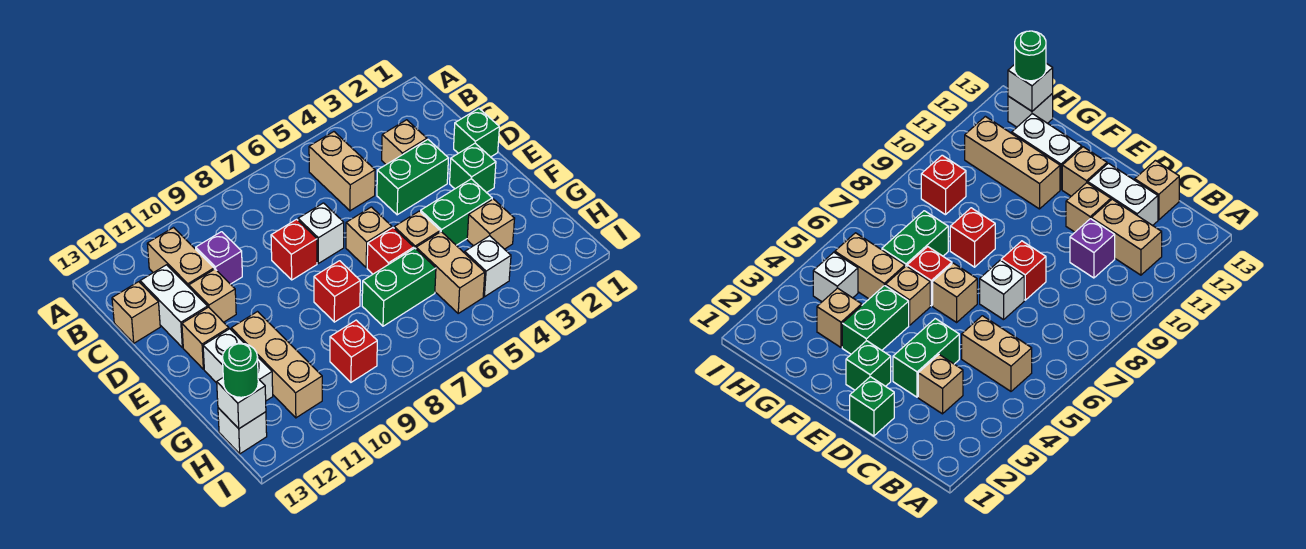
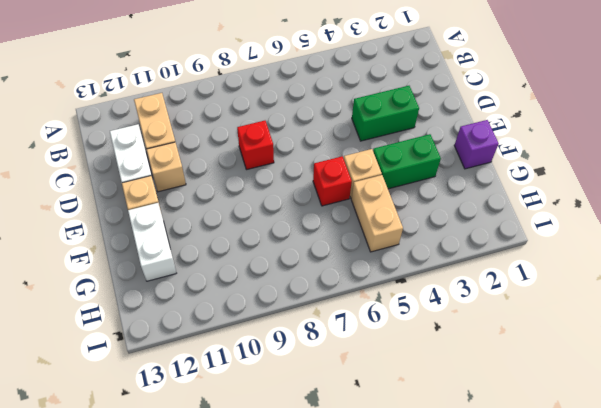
purple brick F1 level 1 -> purple brick C10 level 1
none -> tan brick B5:C5 level 1
none -> tan brick C3 level 1
none -> tan brick C13 level 1

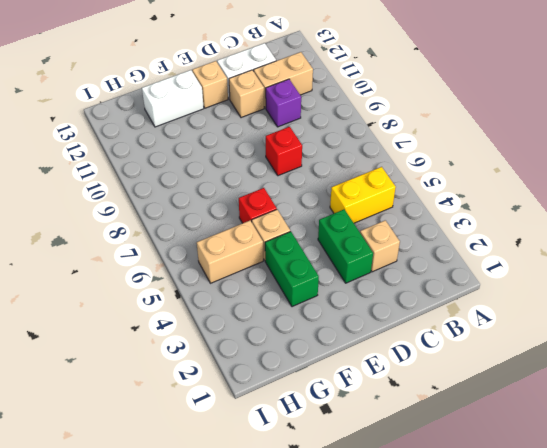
yellow brick B5:C5 level 1 -> tan brick B5:C5 level 1
none -> tan brick C13 level 1
none -> green brick D1 level 1
none -> white brick D7 level 1

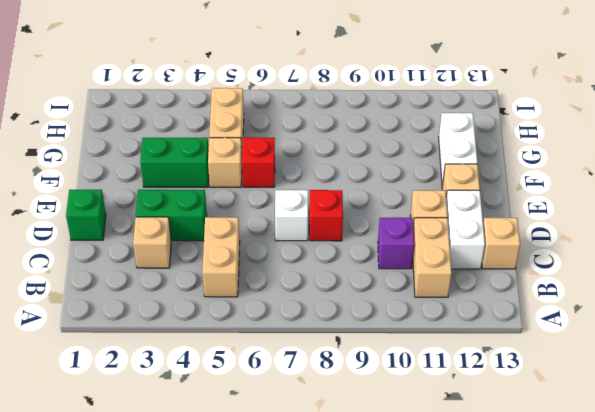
none -> green brick E2 level 1
none -> tan brick E6 level 1
none -> red brick F8 level 1

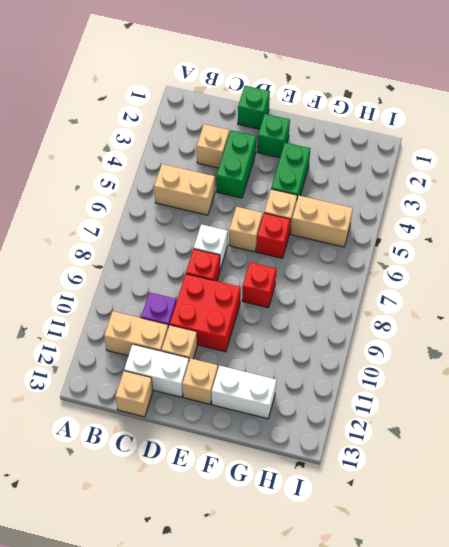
red brick D9:E10 level 1 -> none
none -> tan brick F11:H11 level 1
none -> tan brick G3 level 1
none -> green brick G6:G7 level 1

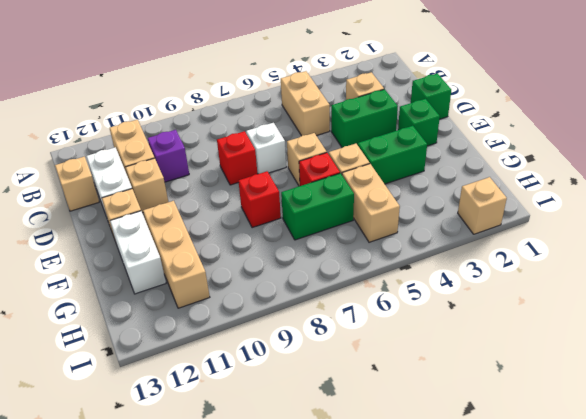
tan brick I2 level 1 -> tan brick G3 level 1
none -> white brick H4 level 1
none -> red brick H9 level 1
none -> white brick H13 level 1

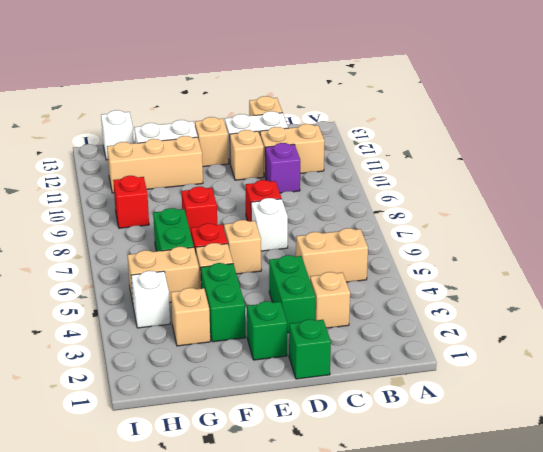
none -> white brick H13 level 2
none -> green round brick H13 level 3

